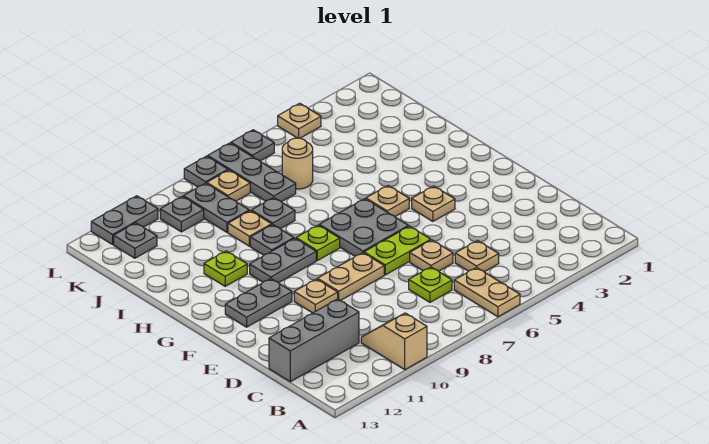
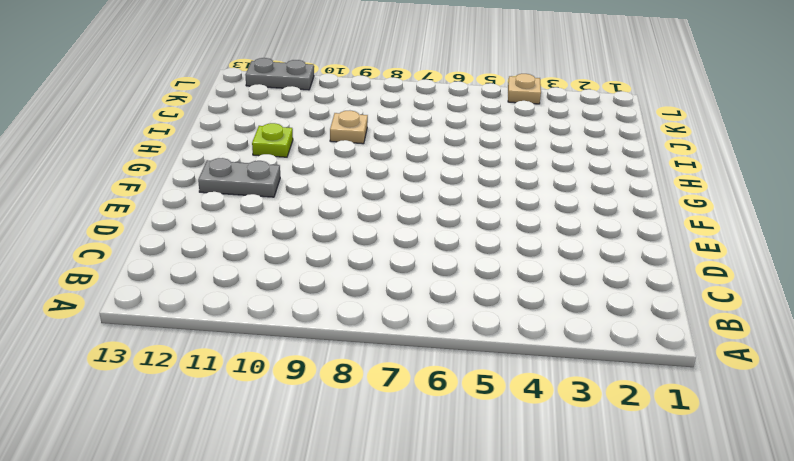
none -> tan plate A6:B6 level 1
none -> tan slope A10:B10 level 1 top A
none -> tan plate C5 level 1

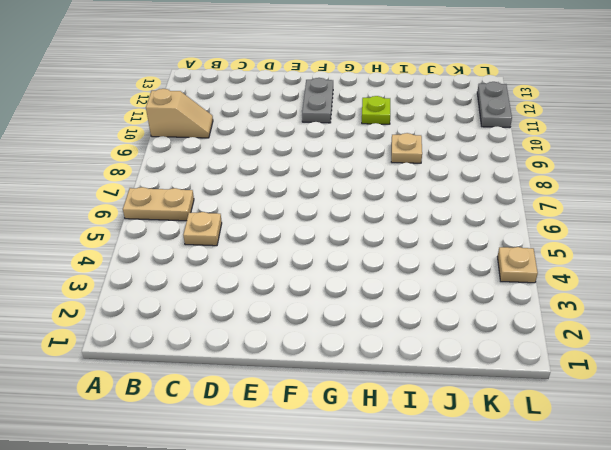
none -> lime plate C7 level 1
none -> grey brick C11:C13 level 1
none -> tan plate D6 level 1

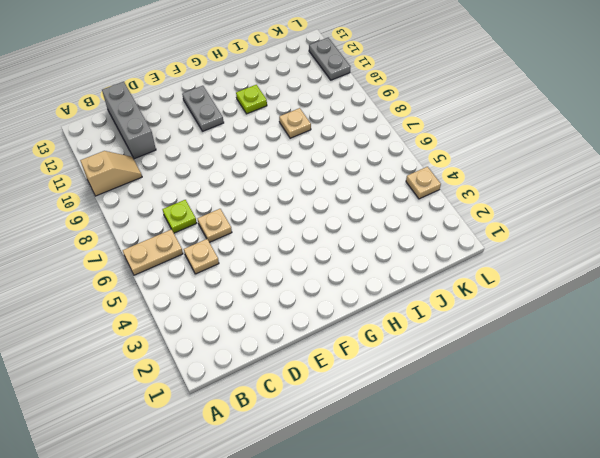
none -> lime plate E6:E7 level 1
none -> tan plate E8:E9 level 1
none -> tan plate E10 level 1

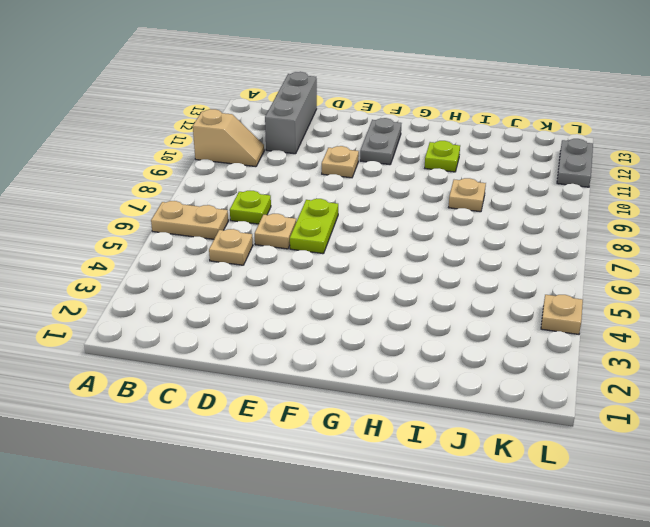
none -> tan plate E8:E9 level 1
none -> tan plate F4 level 1
none -> grey plate F6:G7 level 1

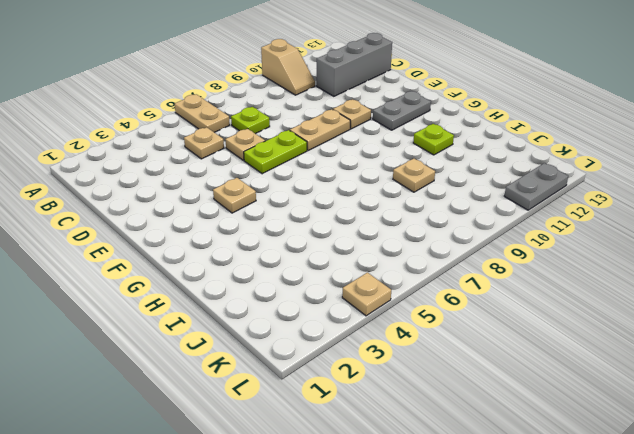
none -> grey plate F6:G7 level 1
none -> tan plate G5 level 1
none -> lime plate G8 level 1

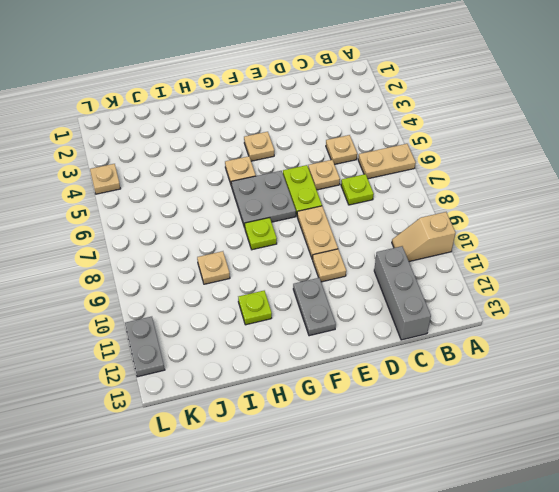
none -> grey plate G9:G10 level 1
none -> grey plate H9 level 1
none -> grey plate I8 level 1

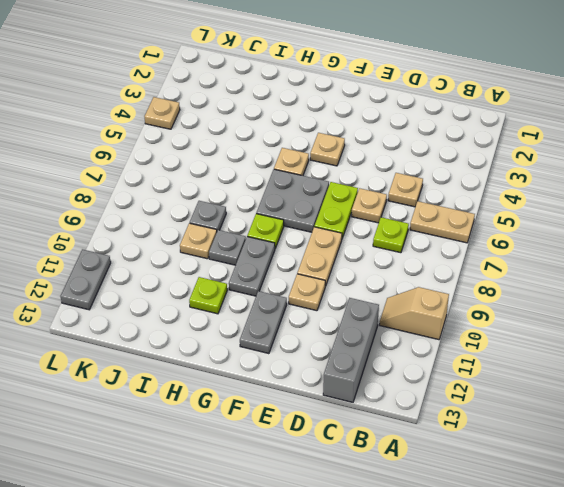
none -> tan round brick J6 level 1
none -> grey plate J7:L7 level 1
none -> grey plate J9:K9 level 1

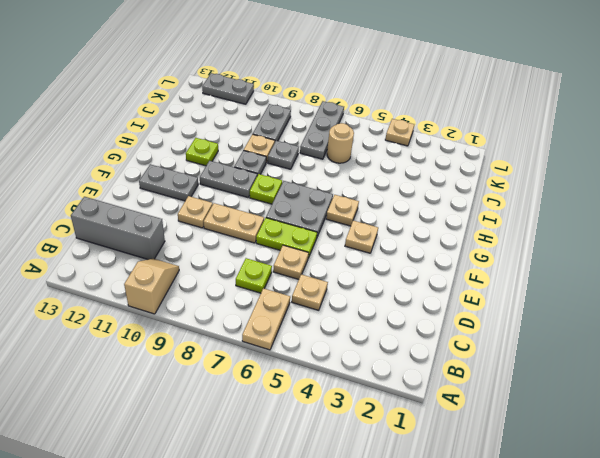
none -> tan plate K8 level 1
none -> grey plate K10 level 1
none -> grey plate K12 level 1

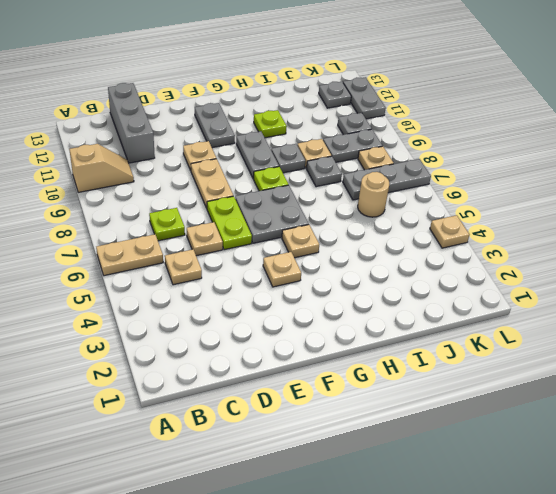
none -> grey plate L6 level 1
none -> grey plate L8 level 1

